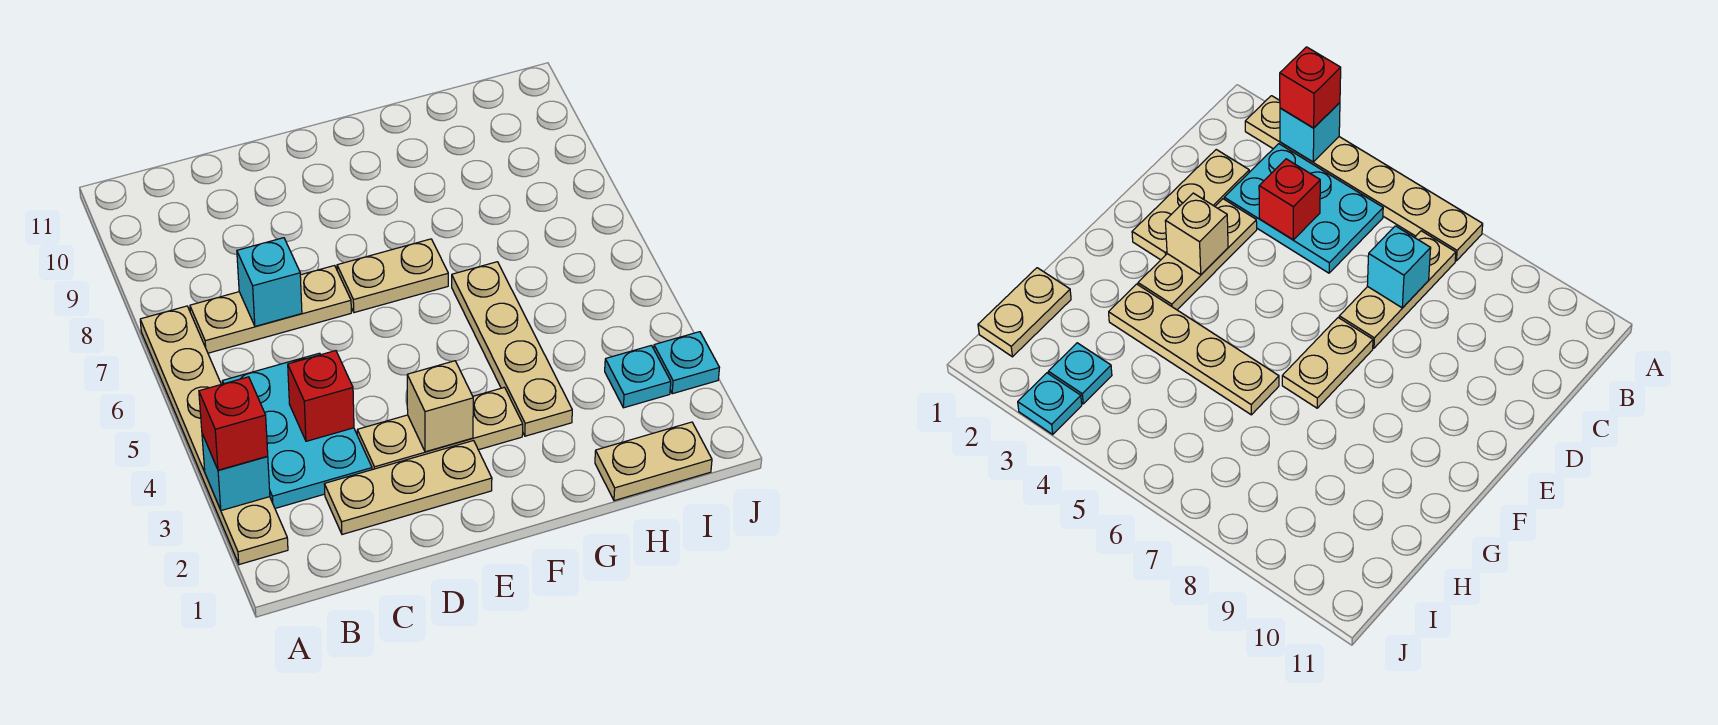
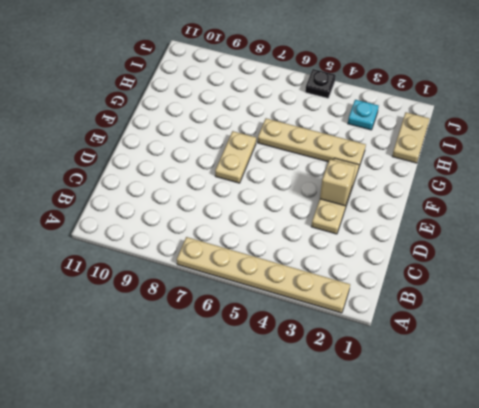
black plate J5 level 1 -> none
none -> cyan plate B3:C5 level 1
none -> tan plate B7:D7 level 1
none -> tan plate C2:E2 level 1

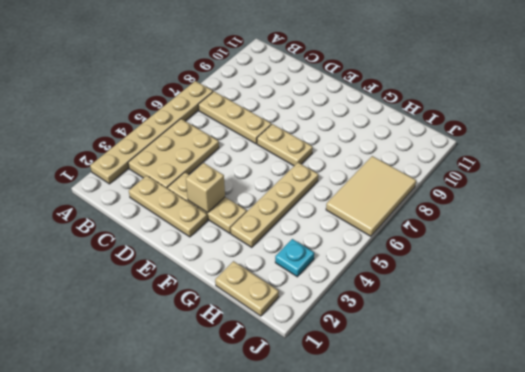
tan plate B3:C5 level 1 -> cyan plate B3:C5 level 1
tan tile I6:J8 level 1 -> none
none -> cyan plate J3 level 1
none -> cyan brick A3 level 2
none -> red brick C4 level 2

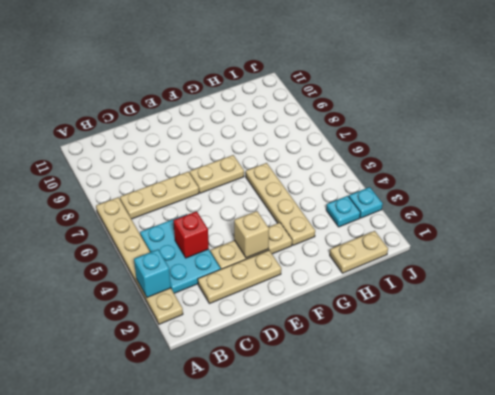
none -> cyan brick C7 level 2
none -> red brick A3 level 3

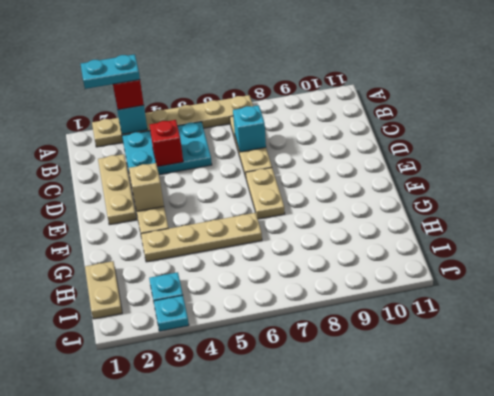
cyan plate A2:A3 level 4 -> none

